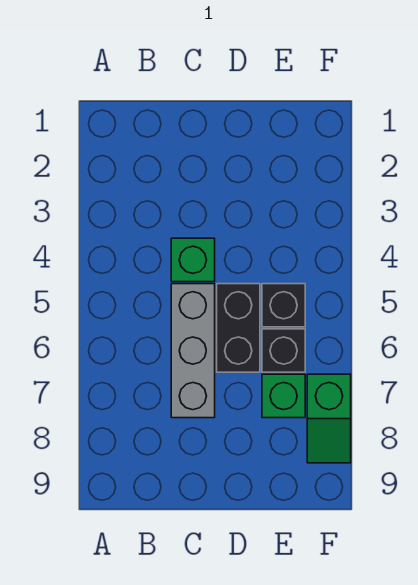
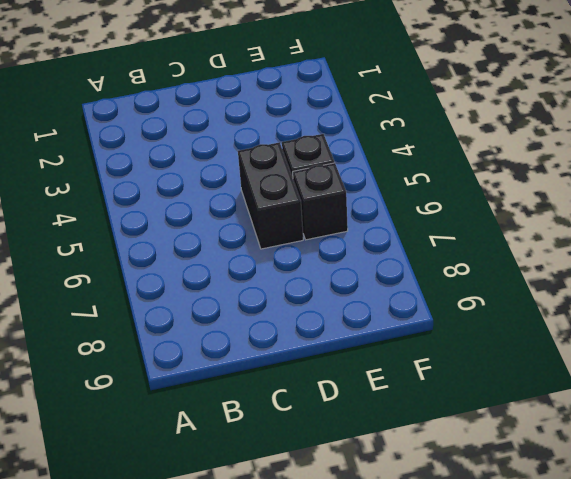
none -> green brick C4 level 1
none -> grey brick C5:C7 level 1

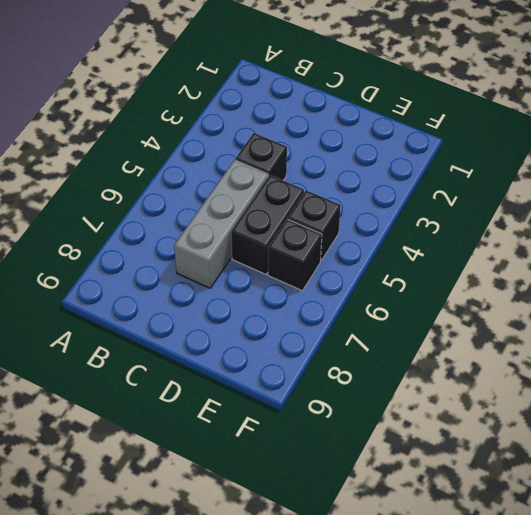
black brick C4 level 1 -> green brick C4 level 1
none -> green brick E7 level 1
none -> green slope F7:F8 level 1 top 7

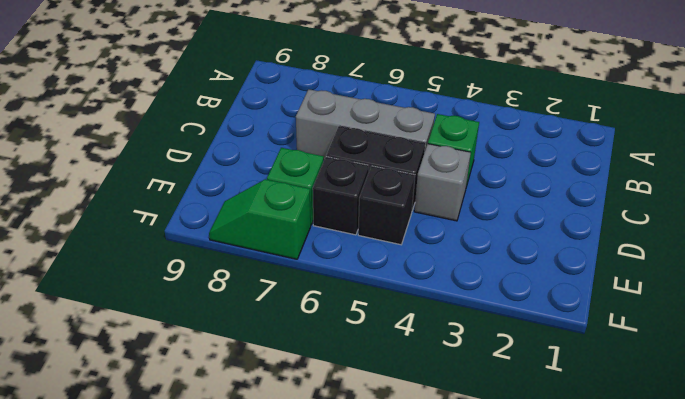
grey brick D4 level 1 -> none

